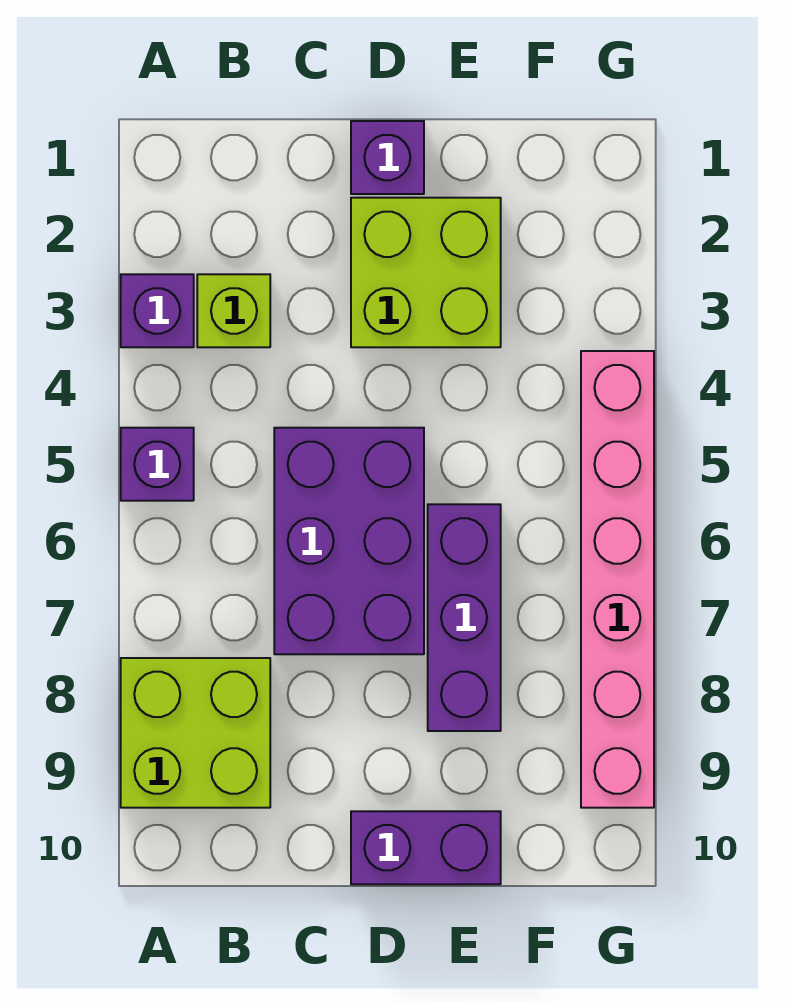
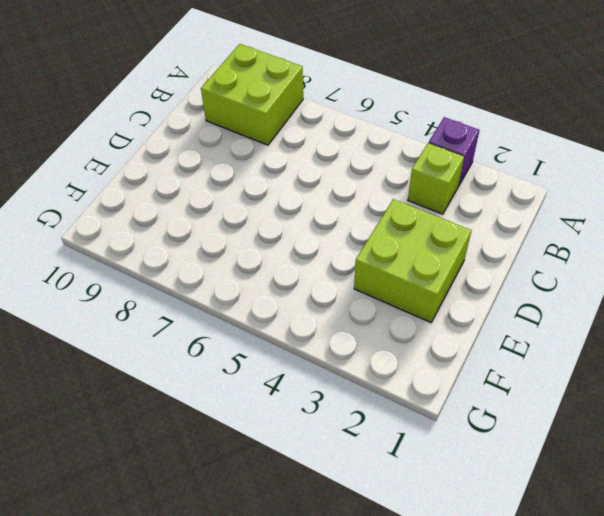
none -> purple brick A5 level 1
none -> purple brick C5:D7 level 1

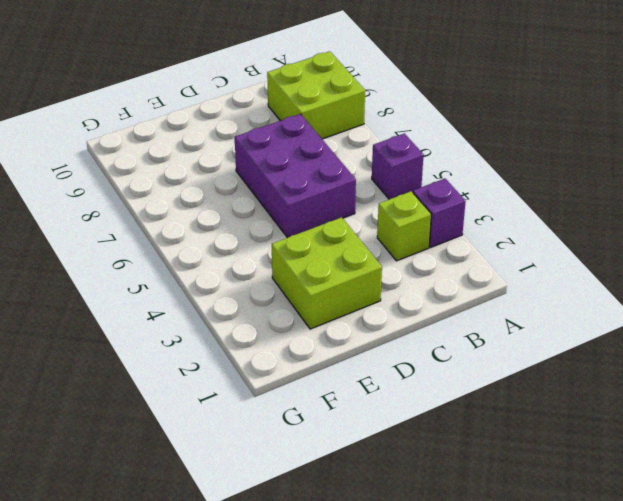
none -> purple brick D1 level 1
none -> purple brick D10:E10 level 1

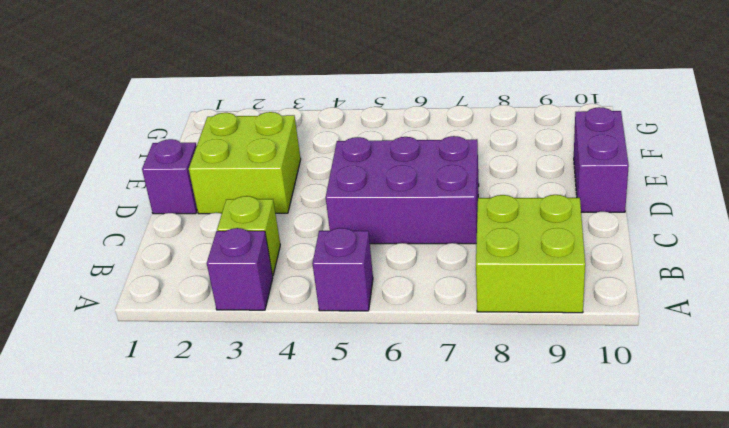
none -> purple brick E6:E8 level 1
none -> pink brick G4:G9 level 1

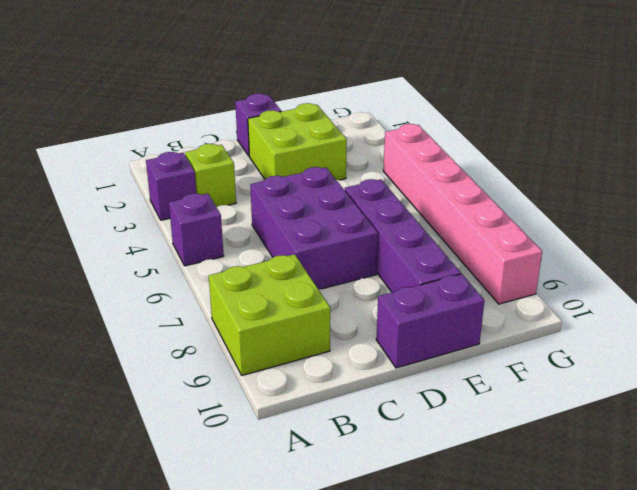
purple brick E6:E9 level 1 -> purple brick E6:E8 level 1

